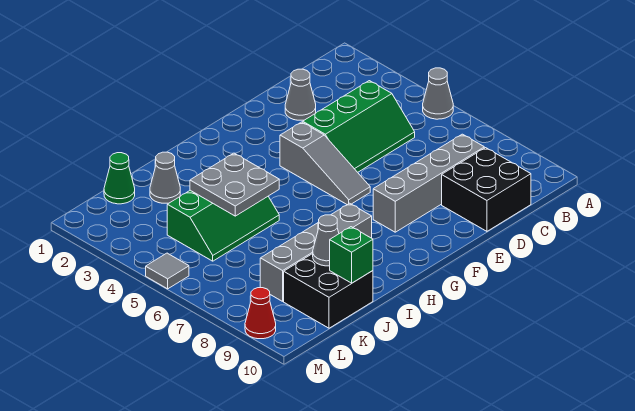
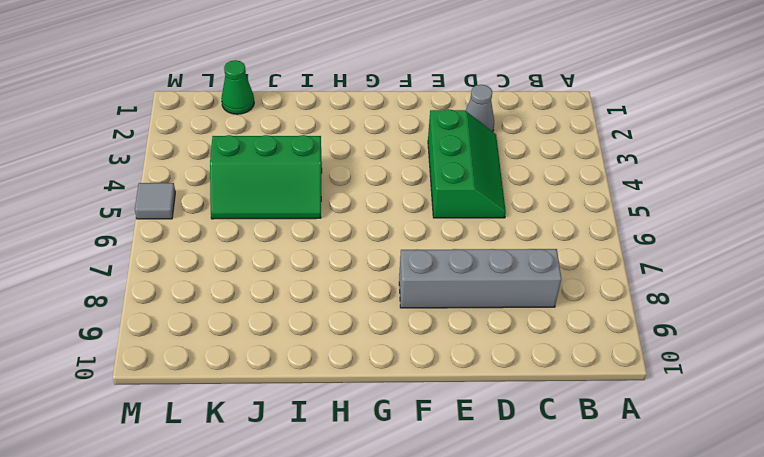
green slope D3:E5 level 1 top E -> green slope C4:E5 level 1 top 4
none -> grey cone A5 level 1
none -> black brick C9:D10 level 1
none -> grey slope F4:F6 level 1 top 4

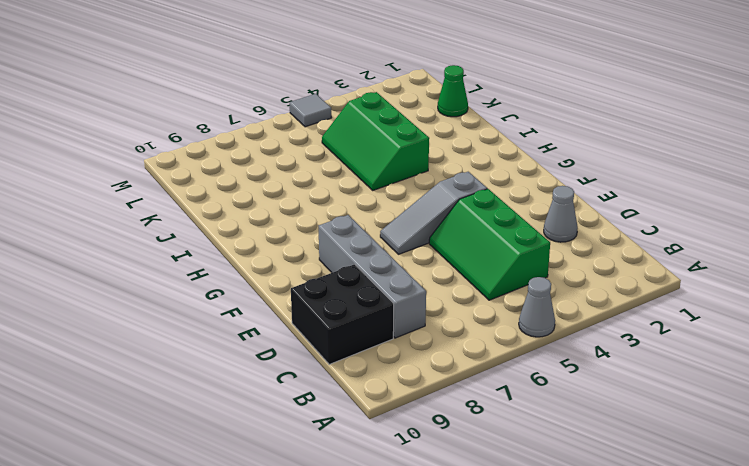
none -> grey brick H8:K8 level 1
none -> grey cone J2 level 1
none -> black brick J9:K10 level 1

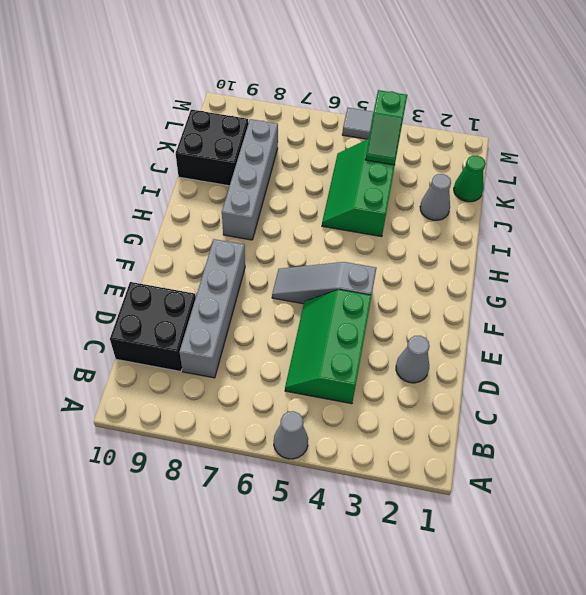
green slope K4:L4 level 2 top L -> none
none -> red cone M9 level 1
none -> grey plate I4:J5 level 2
none -> grey cone J9 level 2

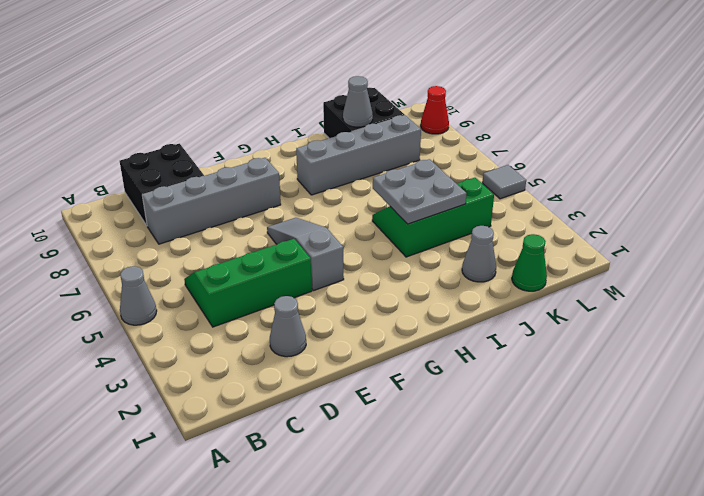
none -> green brick J10 level 2

